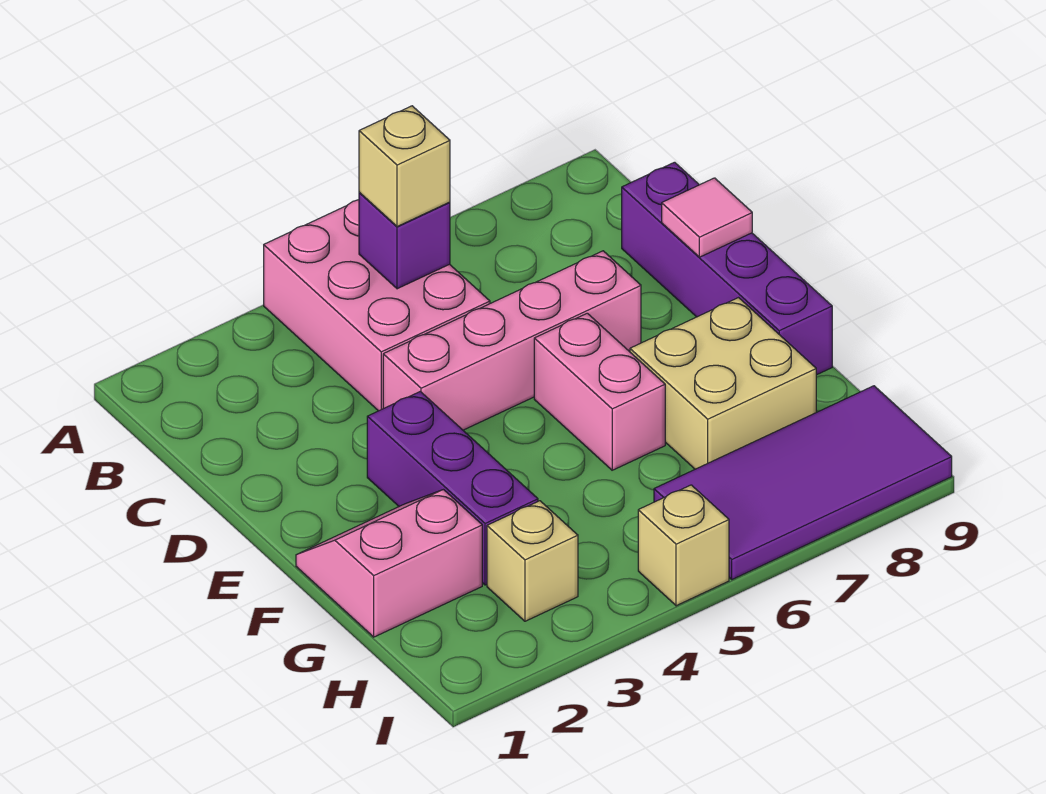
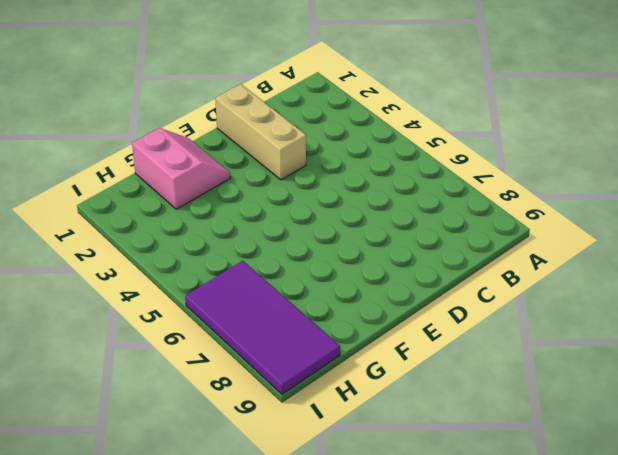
tan brick D1:D3 level 1 -> none
none -> pink brick A4:C5 level 1
none -> purple brick C9:F9 level 1
none -> pink brick D4:D7 level 1

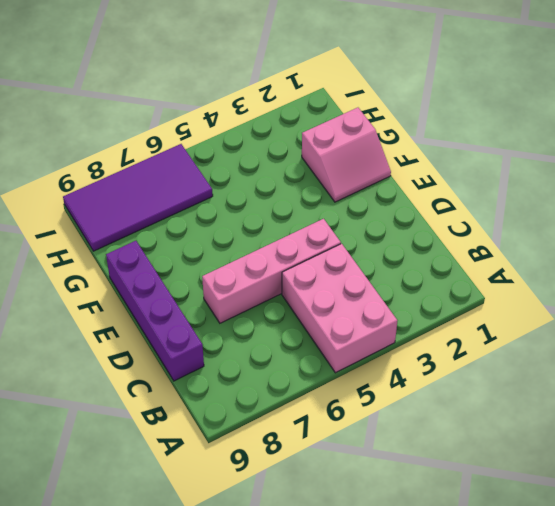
none -> purple brick E3:G3 level 1
none -> pink brick E6:F6 level 1
none -> tan brick F7:G8 level 1

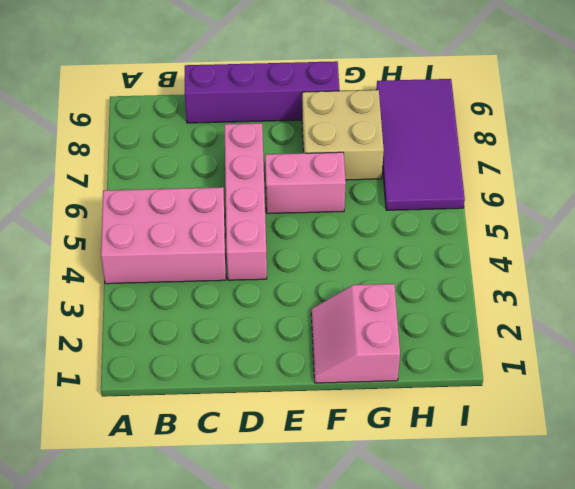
none -> purple brick E3:G3 level 1
none -> tan brick H3 level 1
none -> tan brick I5 level 1

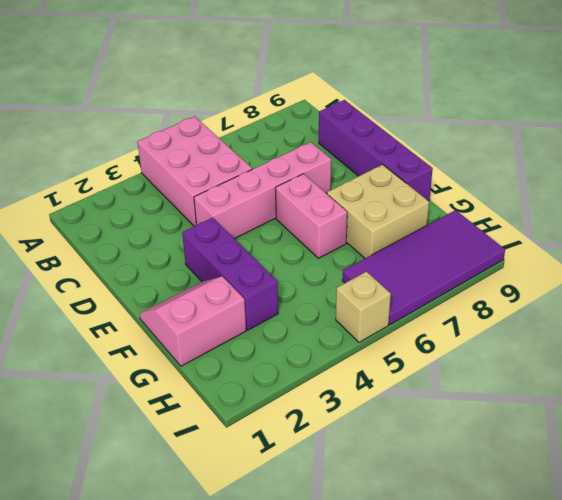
none -> tan brick H3 level 1
none -> purple brick B5 level 2
none -> pink tile D9 level 2

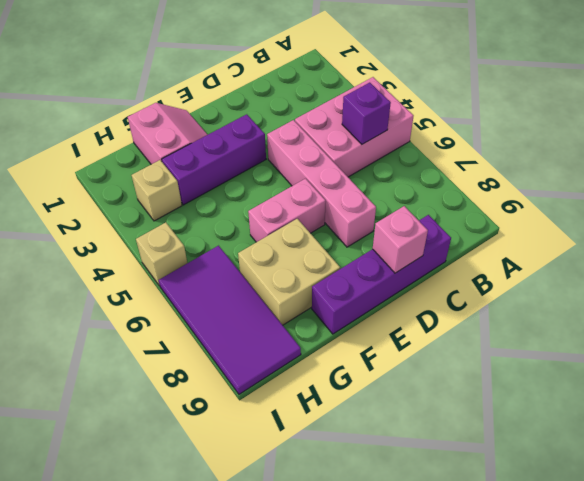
pink brick D9 level 2 -> pink tile D9 level 2
none -> tan brick B5 level 3

